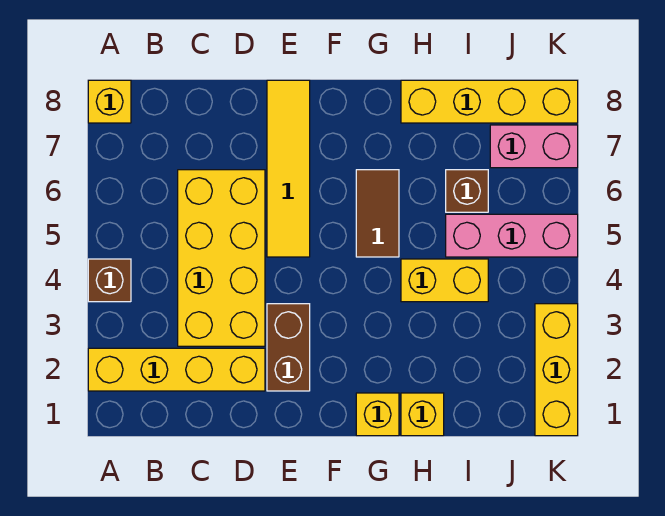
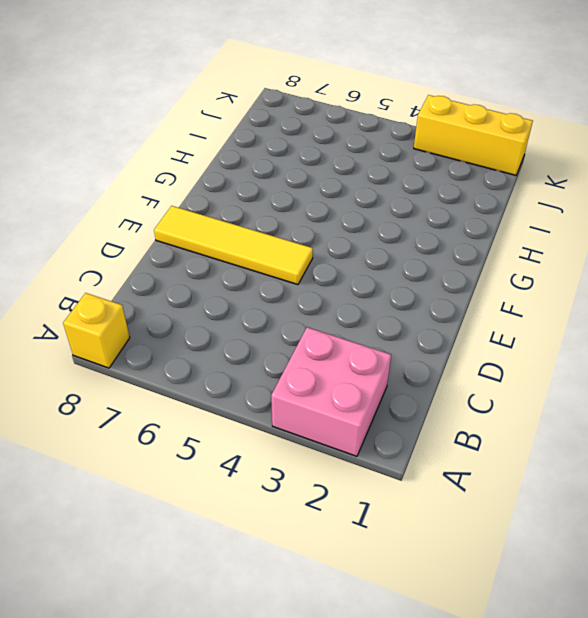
pink brick A2:B3 level 1 -> yellow brick A2:D2 level 1
none -> brown brick A4 level 1
none -> yellow brick C3:D6 level 1
none -> brown brick E2:E3 level 1

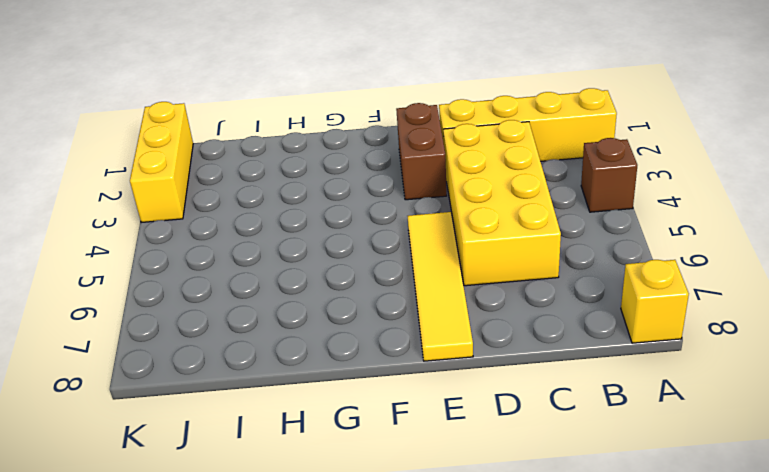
none -> yellow brick G1 level 1
none -> brown tile G5:G6 level 1
none -> yellow brick H1 level 1

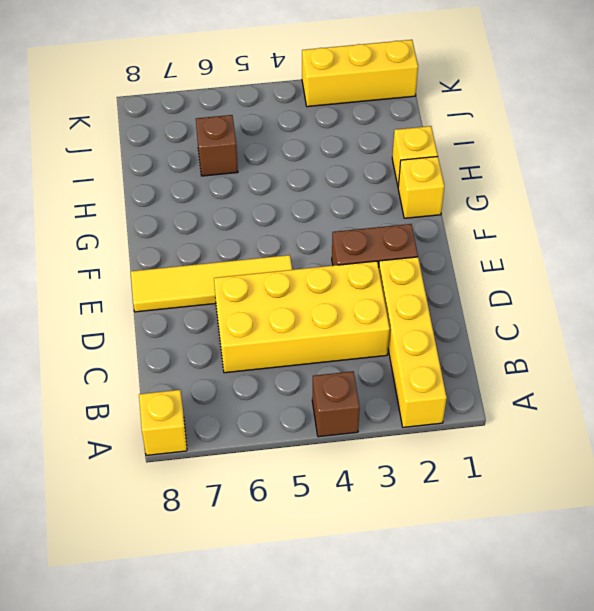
none -> brown tile G5:G6 level 1
none -> yellow brick H4:I4 level 1
none -> yellow brick H8:K8 level 1

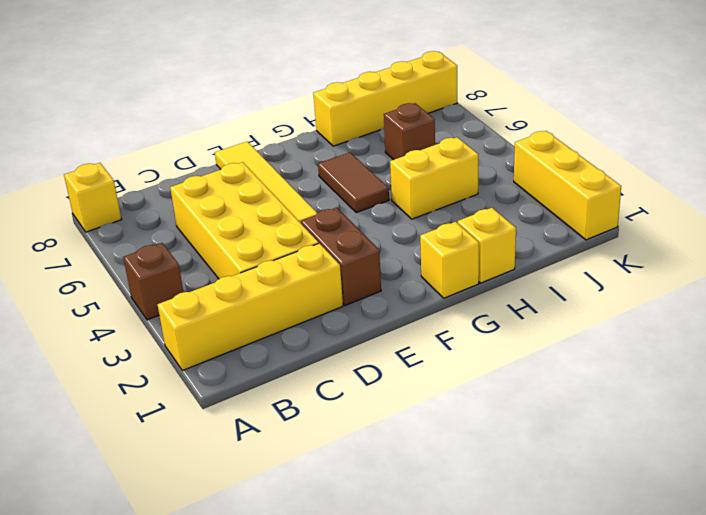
none -> pink brick I5:K5 level 1
none -> pink brick J7:K7 level 1

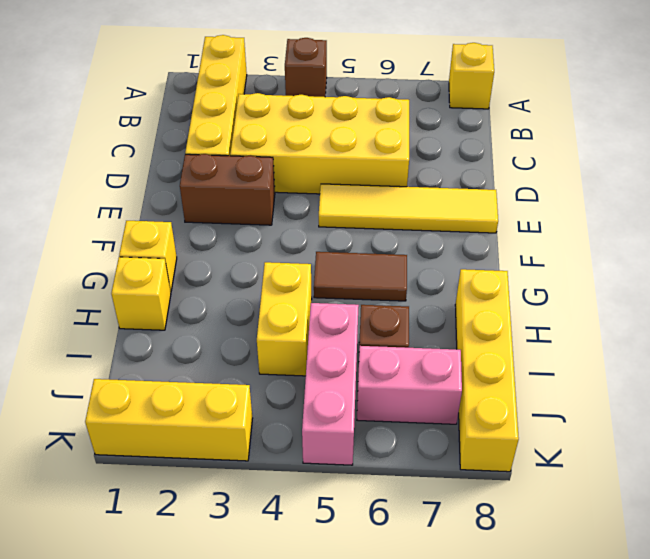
pink brick J6:J7 level 1 -> pink brick J7:K7 level 1

